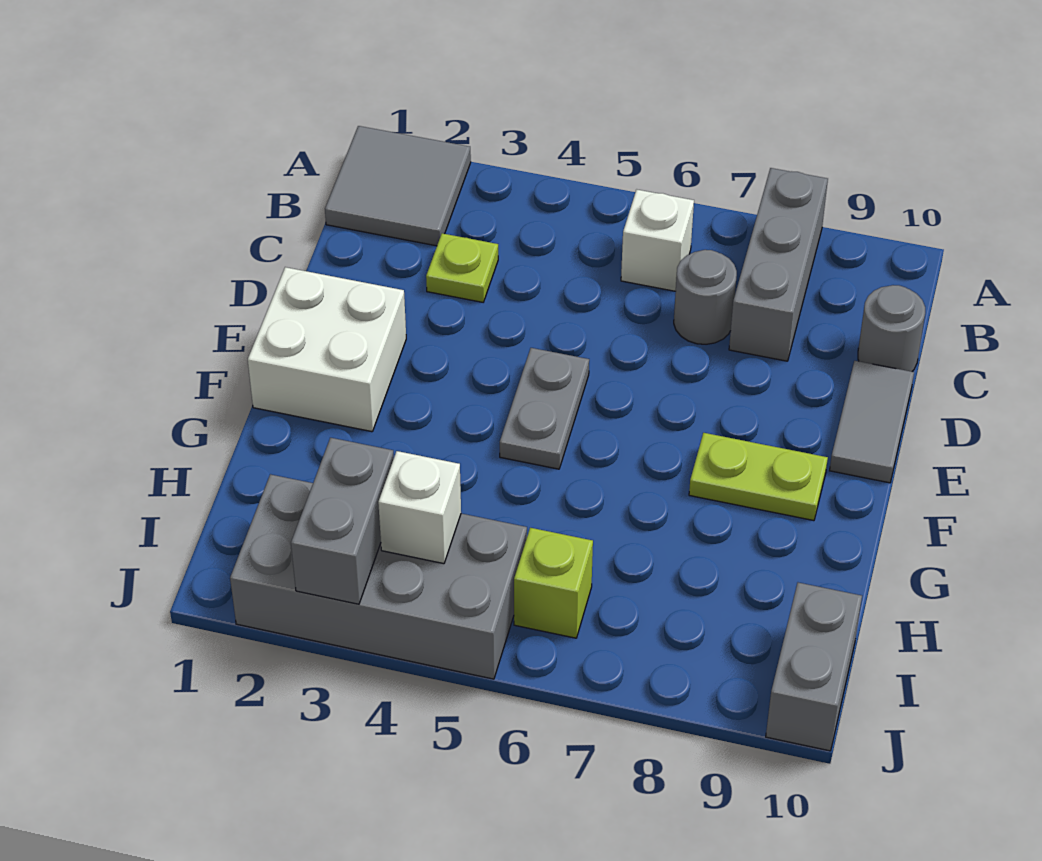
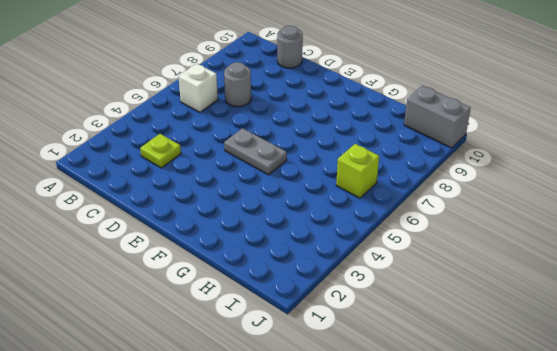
none -> grey tile A1:B2 level 1
none -> grey brick A8:C8 level 1
none -> grey tile D10:E10 level 1

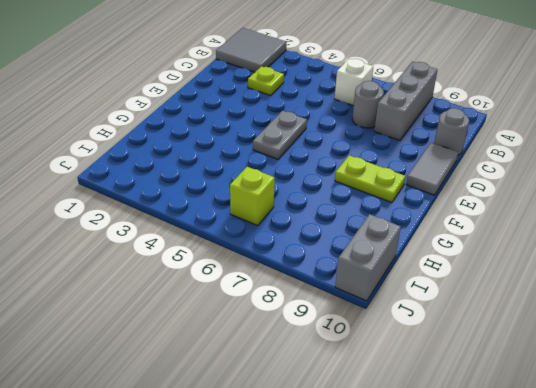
none -> white brick E1:F2 level 1
none -> grey brick I2:J5 level 1
none -> grey brick I3:J3 level 2

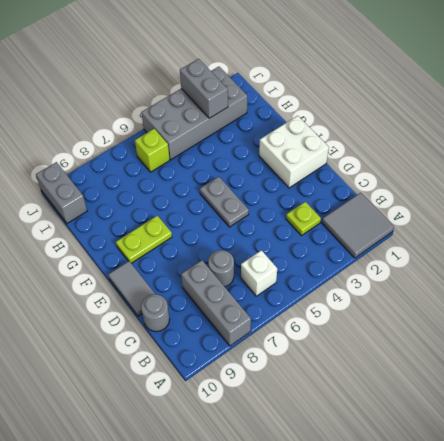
none -> white brick I4 level 2

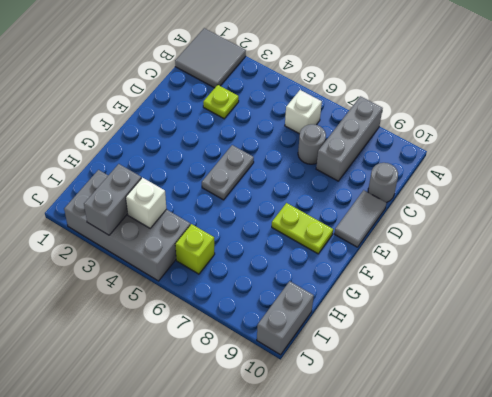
none -> white brick E1:F2 level 1

